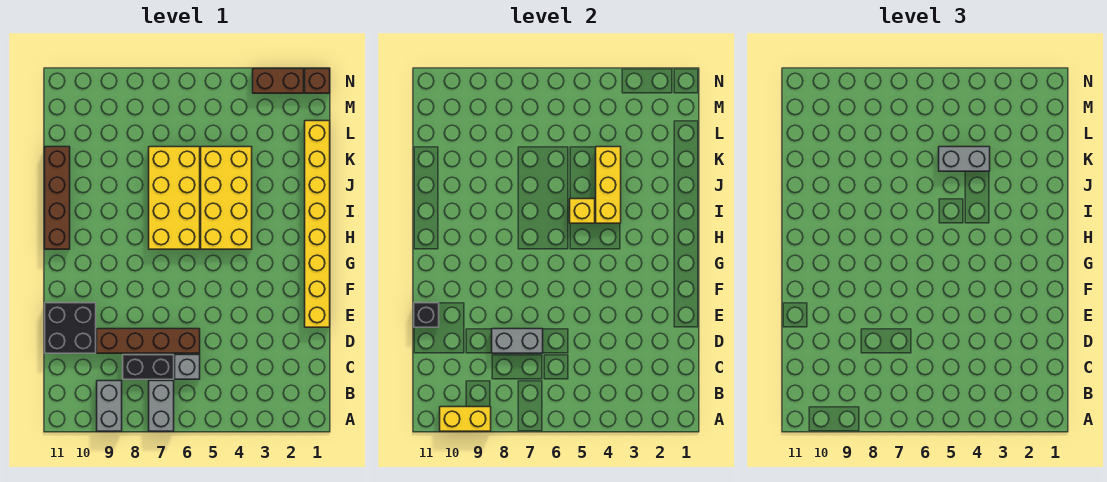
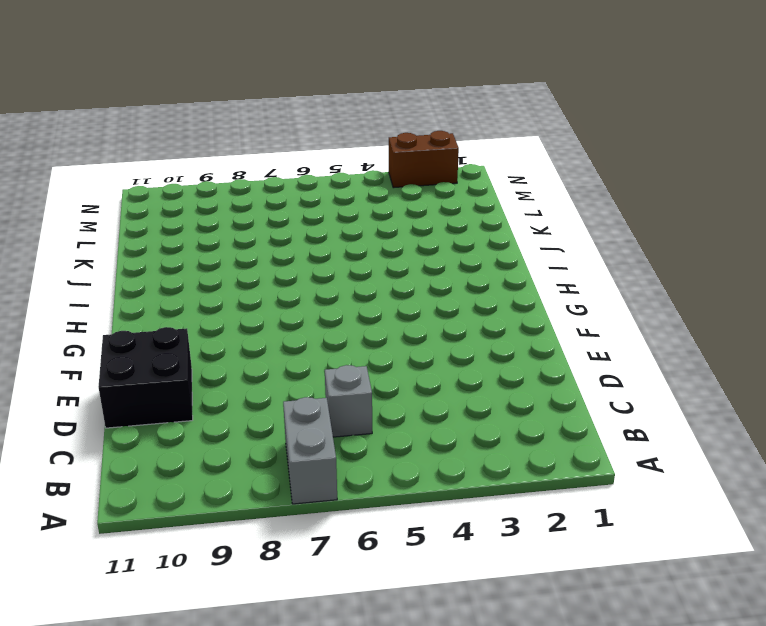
none -> grey brick A9:B9 level 1
none -> black brick C7:C8 level 1
none -> brown brick D6:D9 level 1

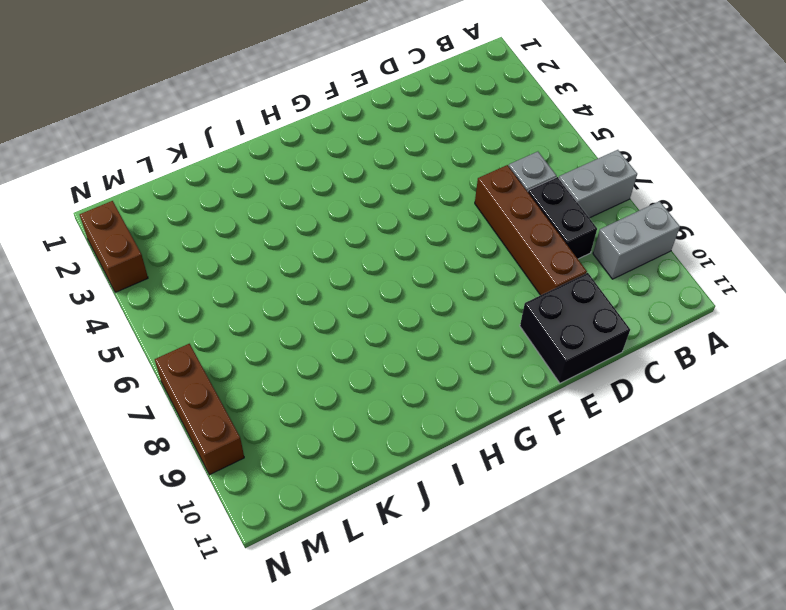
brown brick N7:N9 level 1 -> none
none -> yellow brick E1:L1 level 1
none -> yellow brick H4:K5 level 1
none -> yellow brick H6:K7 level 1

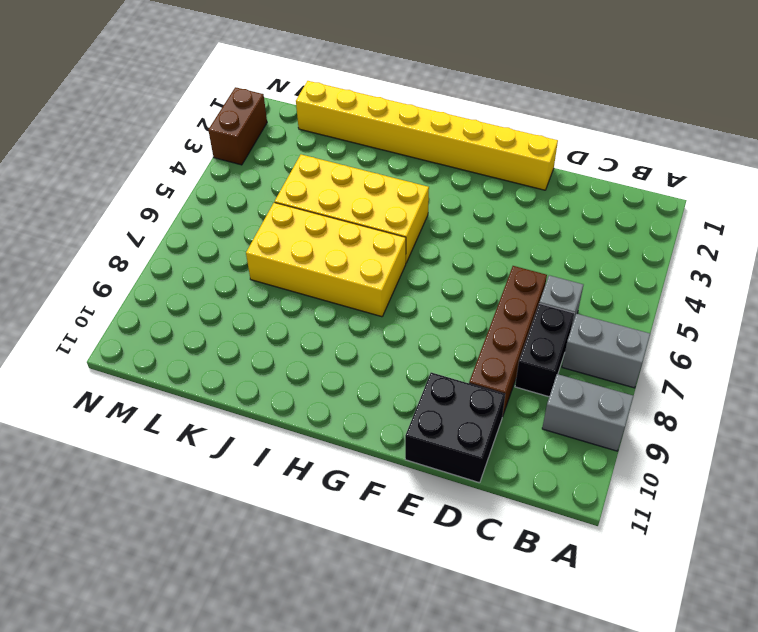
none -> brown brick H11:K11 level 1
none -> brown brick N1 level 1
none -> yellow brick A9:A10 level 2

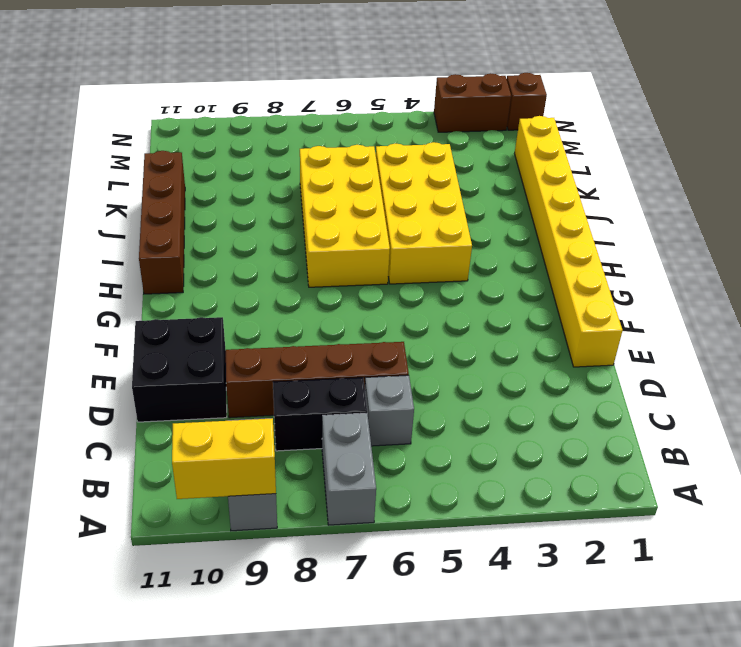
none -> grey brick D7:D8 level 2
none -> black brick E11 level 2
none -> yellow brick I4:K4 level 2

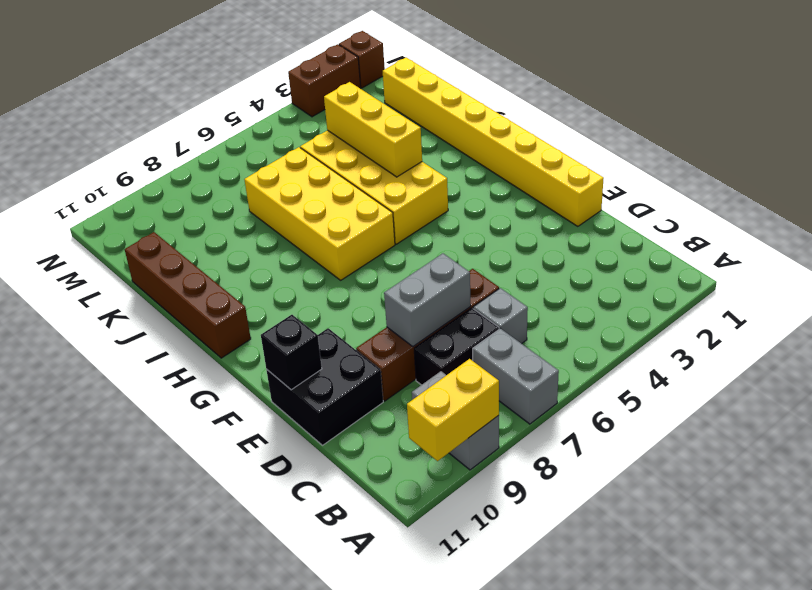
none -> yellow brick I5 level 2
none -> grey brick K4:K5 level 3

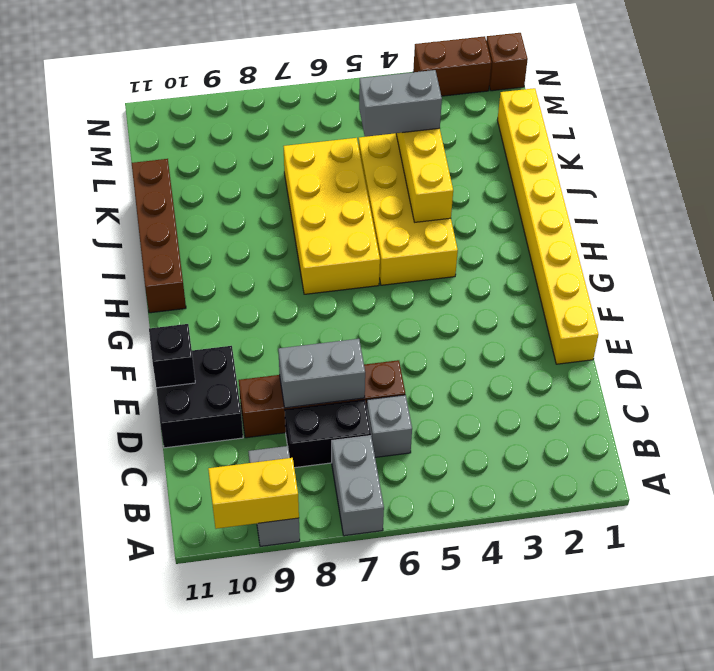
none -> yellow brick I5 level 2

